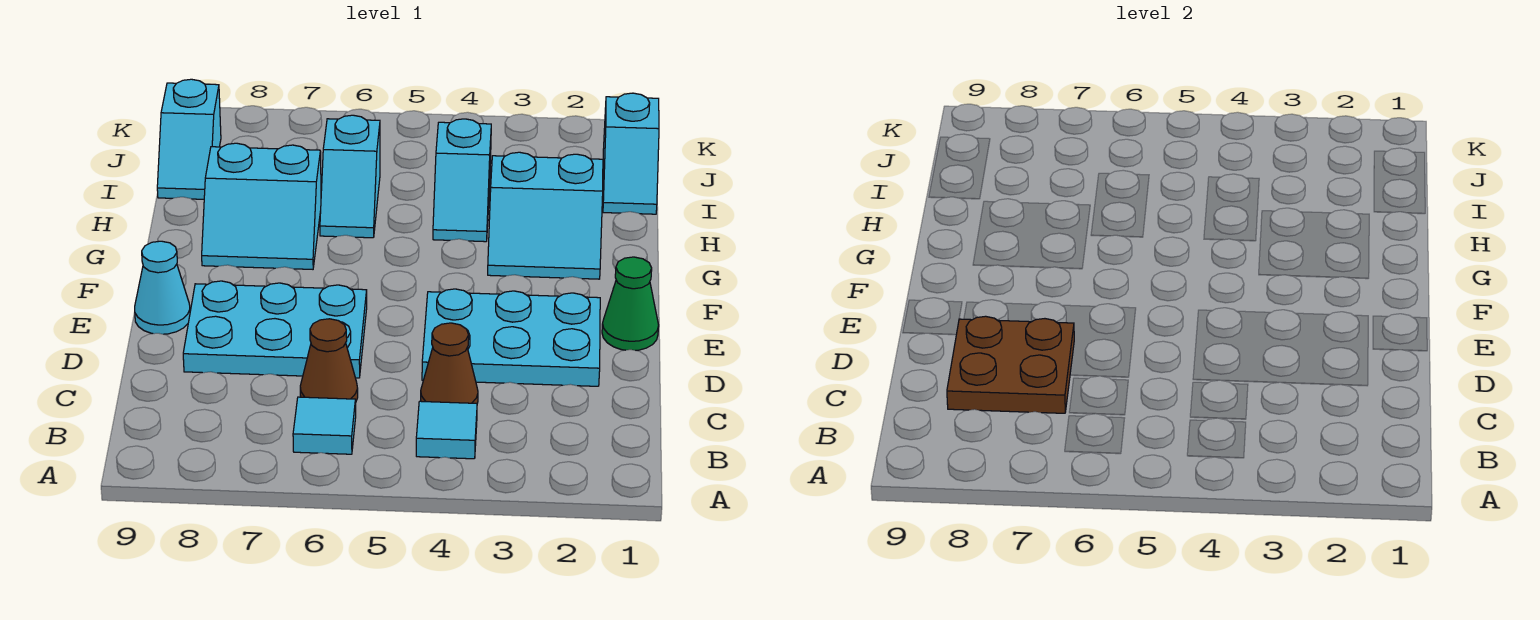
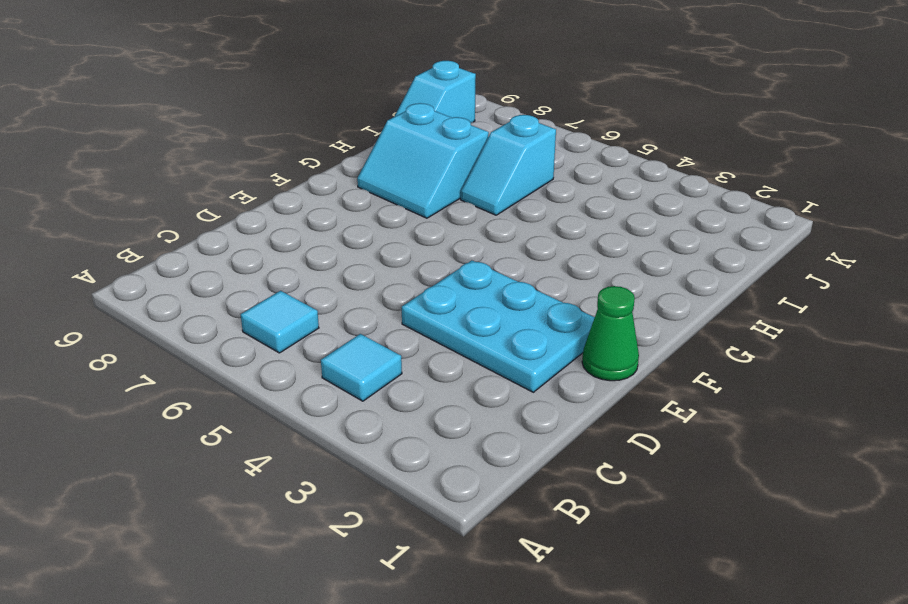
none -> brown cone C4 level 1
none -> brown cone C6 level 1
none -> cyan plate D6:E8 level 1

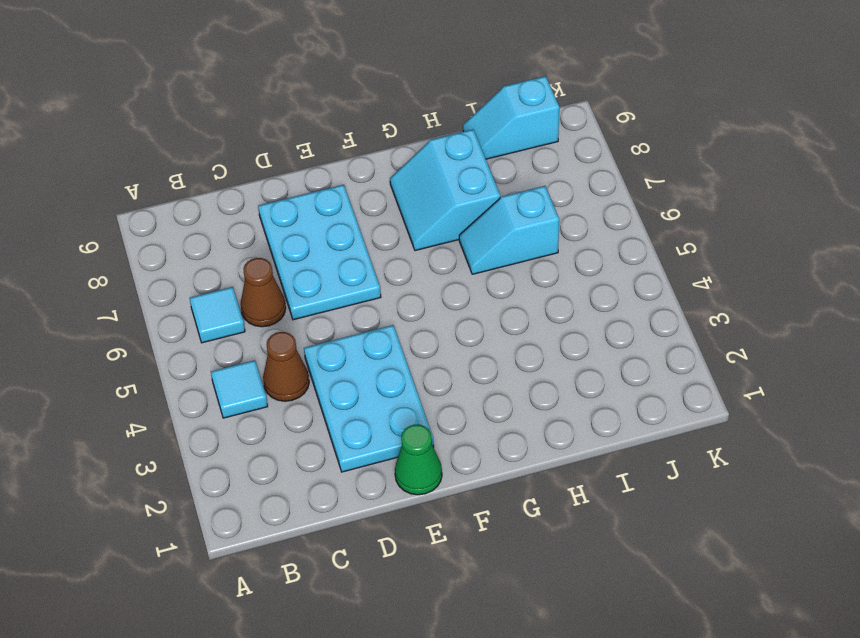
none -> cyan cone E9 level 1
none -> cyan slope G2:H3 level 1 top H
none -> cyan slope H4:I4 level 1 top I

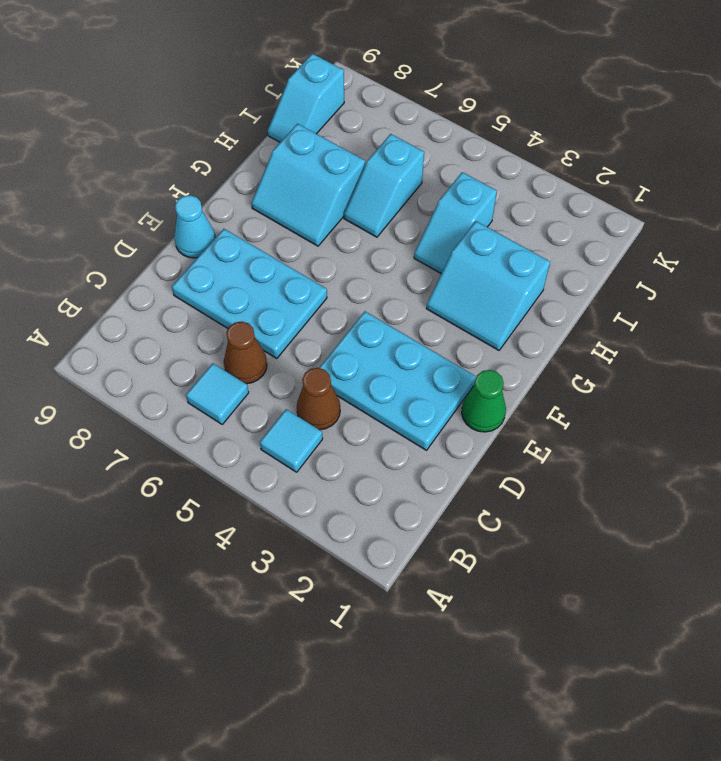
none -> cyan slope I1:J1 level 1 top J
none -> brown plate C7:D8 level 2

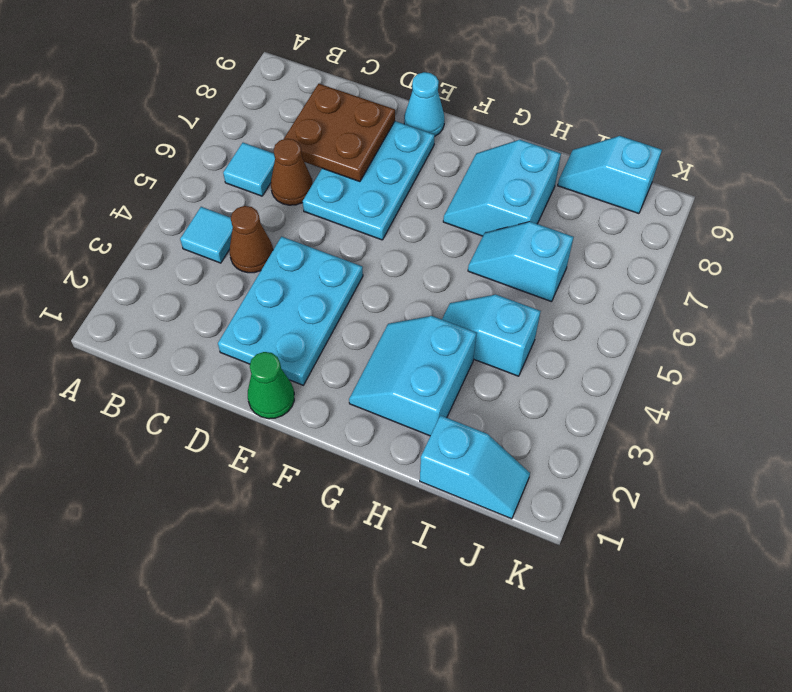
cyan slope I1:J1 level 1 top I -> cyan slope I1:J1 level 1 top J

